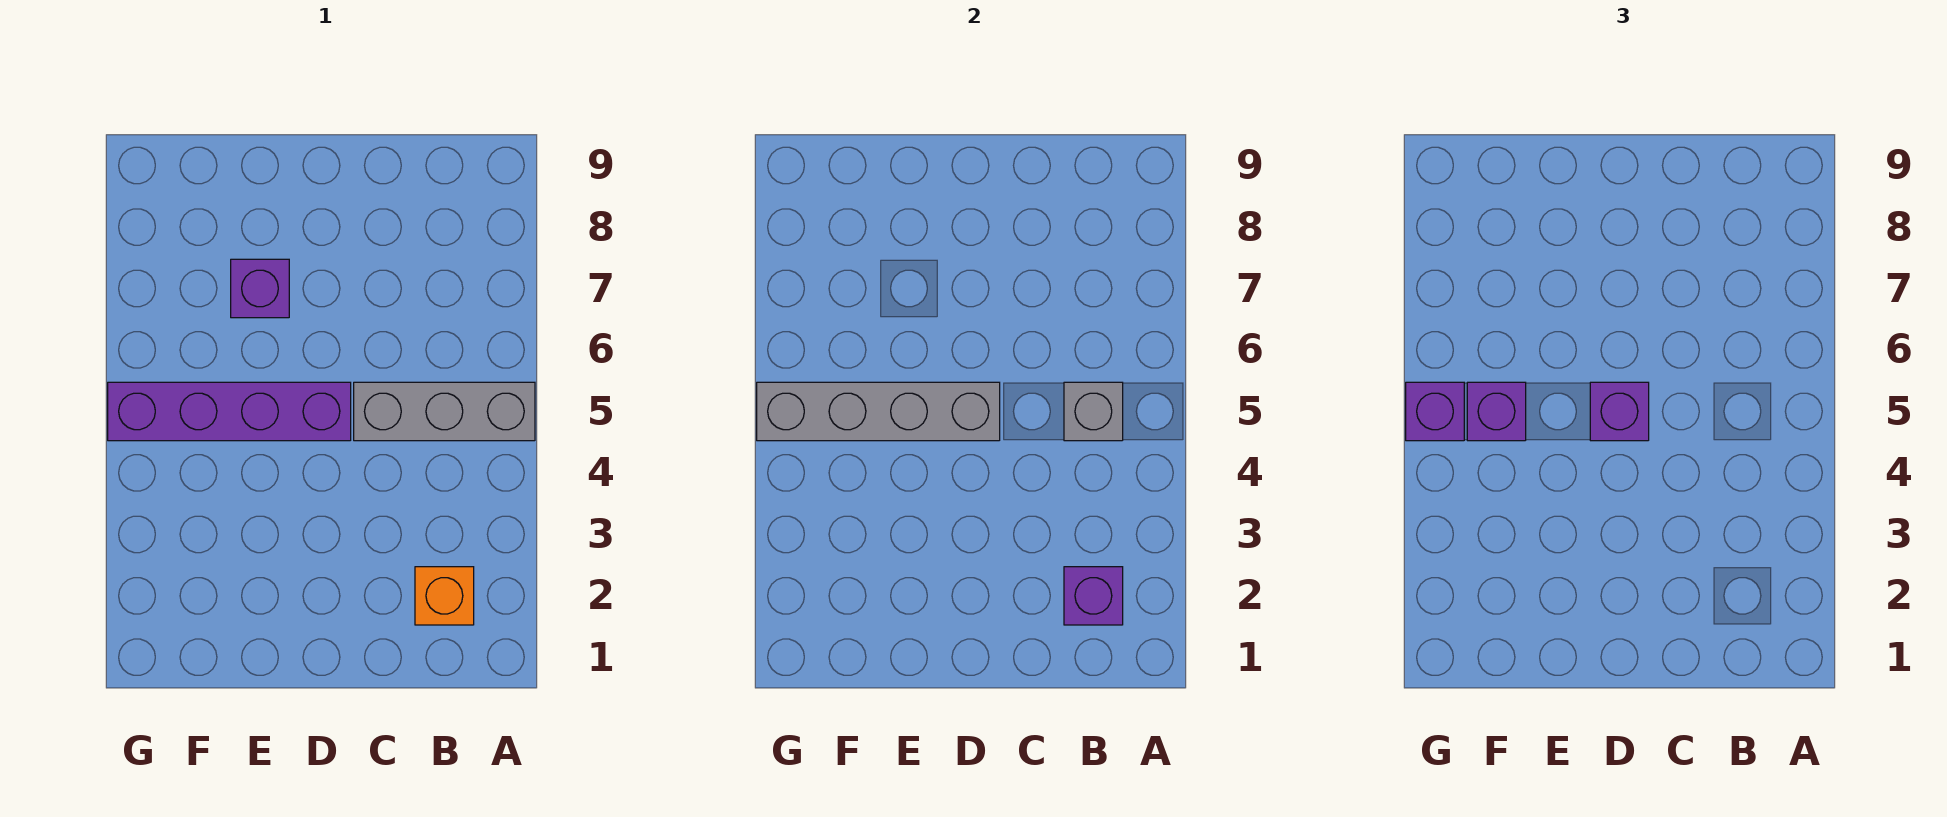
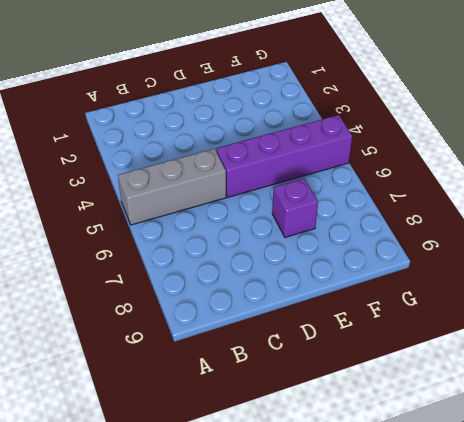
none -> orange brick B2 level 1
none -> purple brick B2 level 2

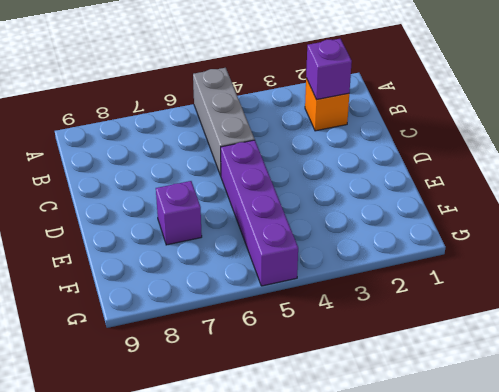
none -> grey brick B5 level 2
none -> grey brick D5:G5 level 2

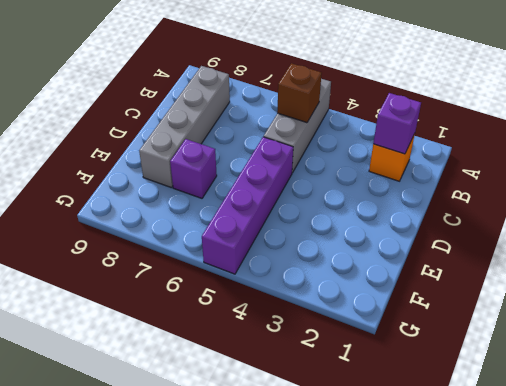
brown brick B5 level 2 -> grey brick B5 level 2
grey brick B8:E8 level 1 -> grey brick D5:G5 level 2
none -> purple brick D5 level 3
none -> purple brick F5 level 3

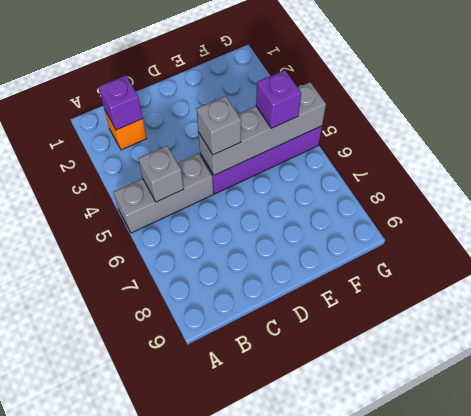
grey brick D5 level 3 -> purple brick D5 level 3
none -> purple brick E7 level 1
none -> purple brick G5 level 3

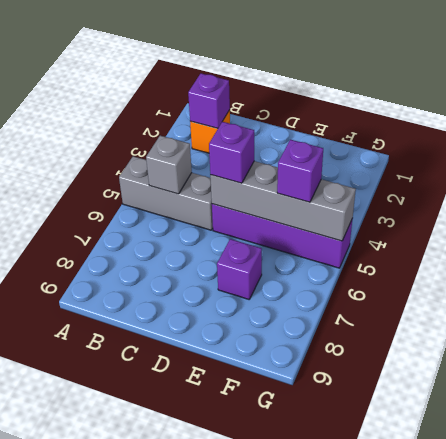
none -> purple brick G5 level 3

